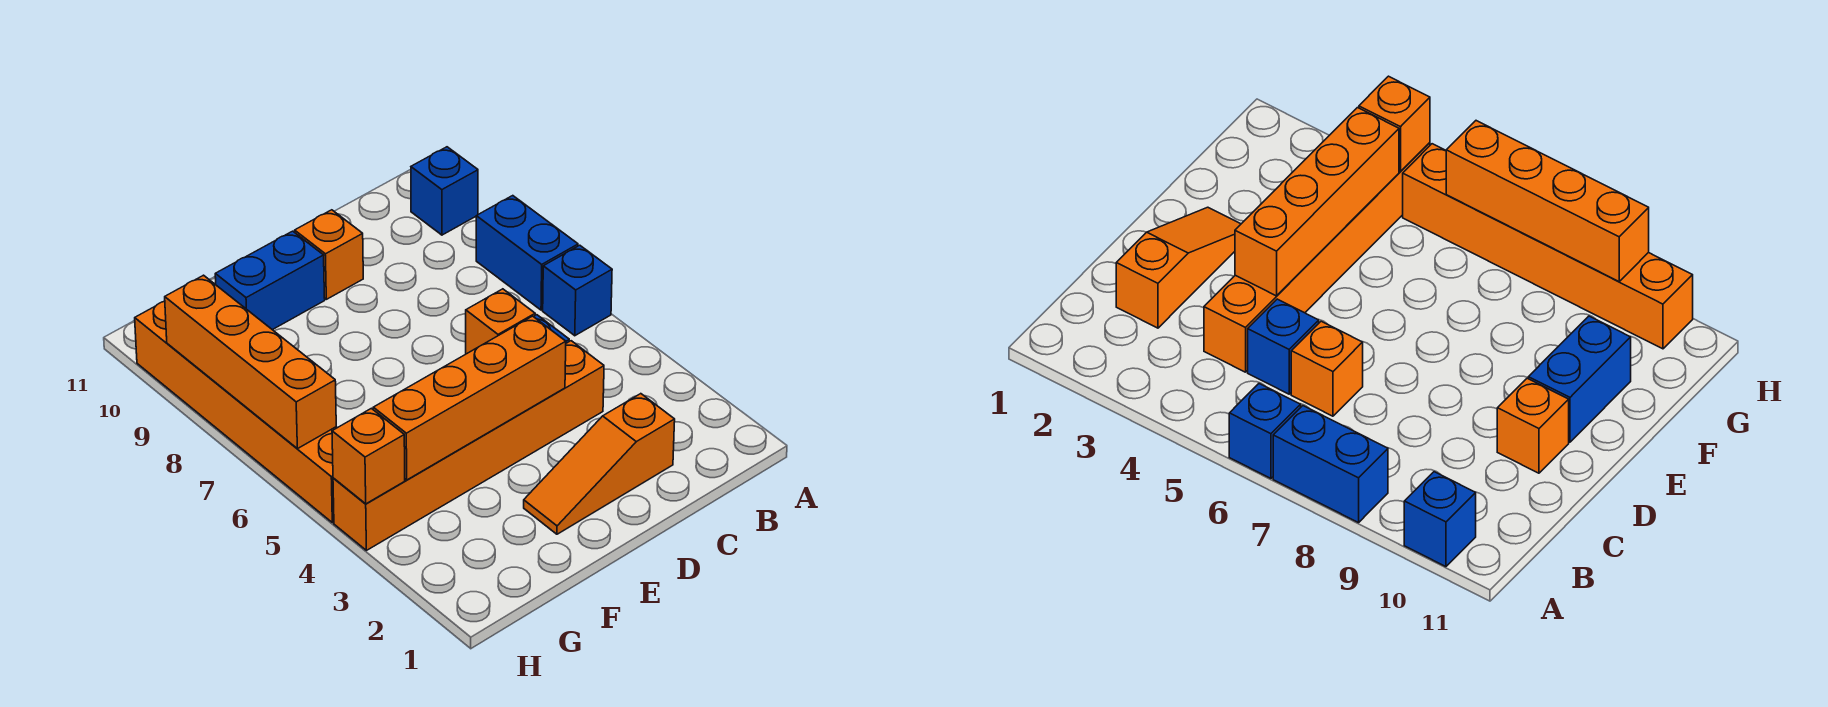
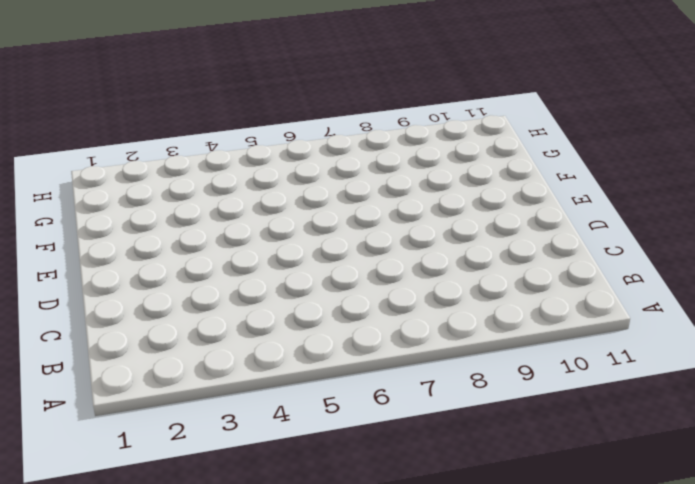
none -> blue brick A6 level 1
none -> blue brick A7:A8 level 1
none -> blue brick A10 level 1

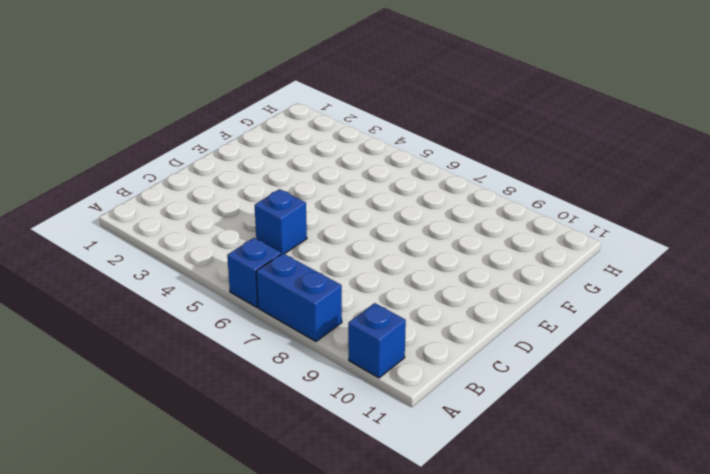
none -> orange slope C2:E2 level 1 top C
none -> orange brick C4:H4 level 1
none -> orange brick C6 level 1

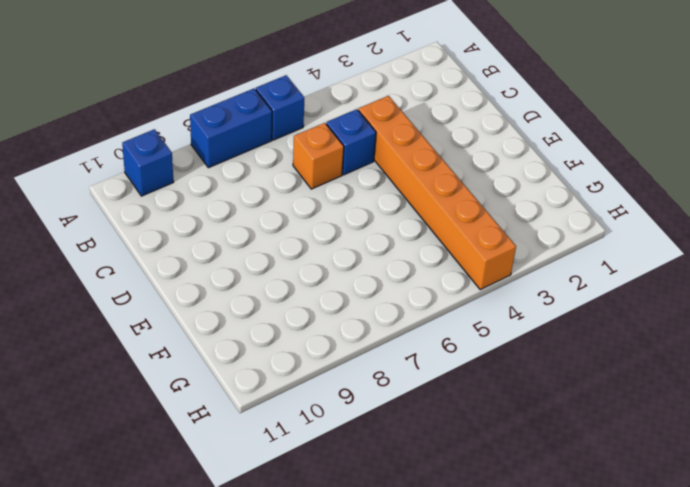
none -> orange slope C2:E2 level 1 top C
none -> orange brick D10 level 1
none -> blue brick E10:F10 level 1

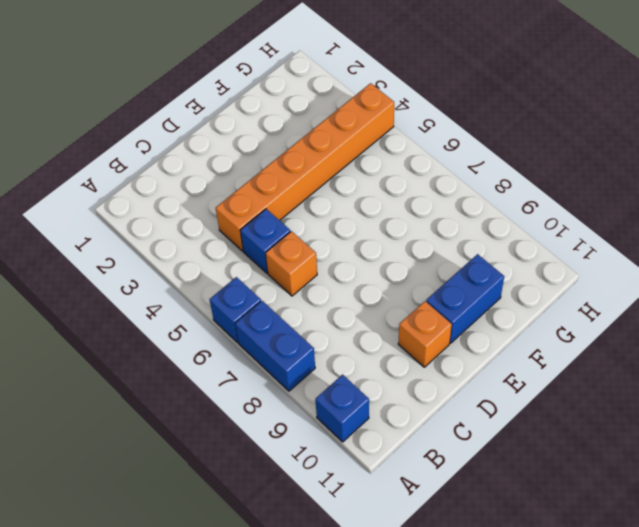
none -> orange slope C2:E2 level 1 top C
none -> orange brick H5:H10 level 1
none -> orange brick D4:G4 level 2

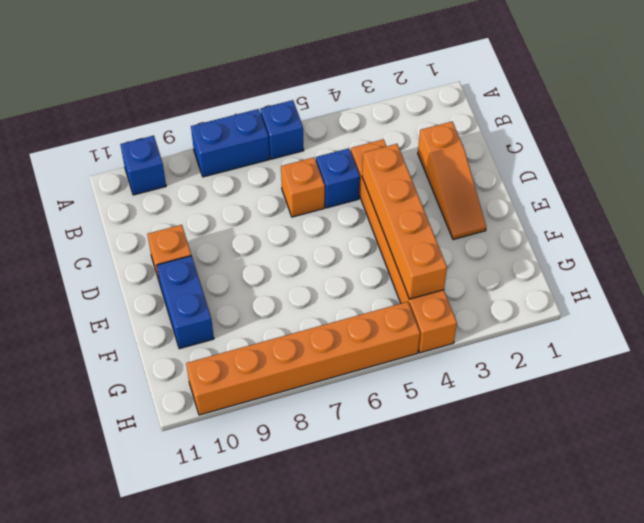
none -> orange brick H4 level 2
none -> orange brick H6:H9 level 2

